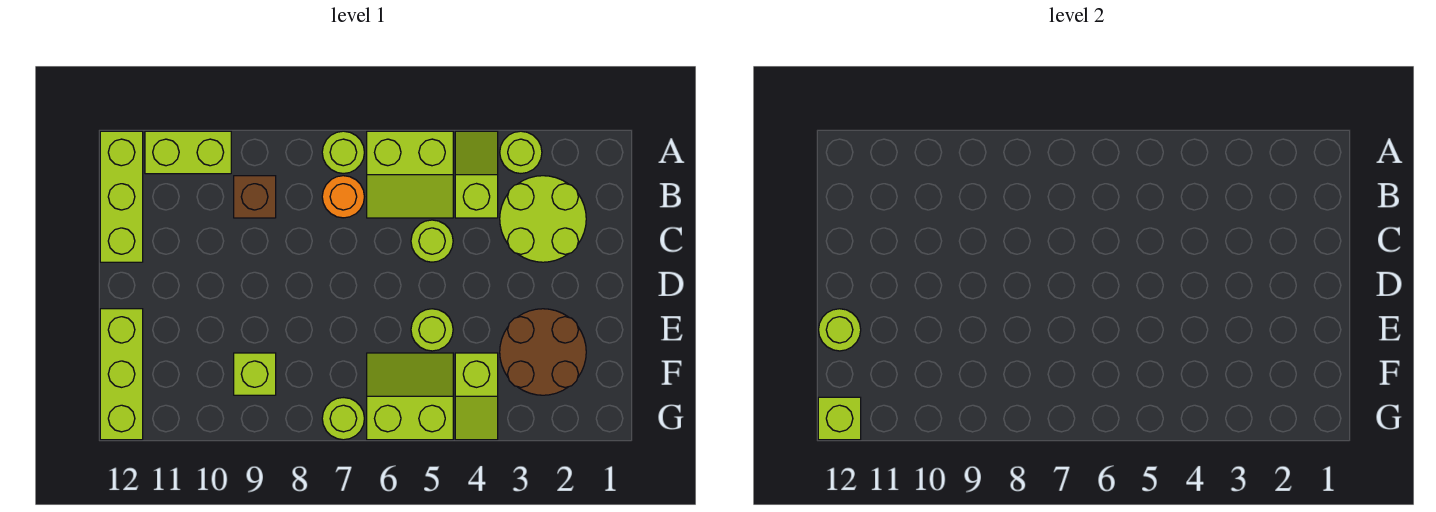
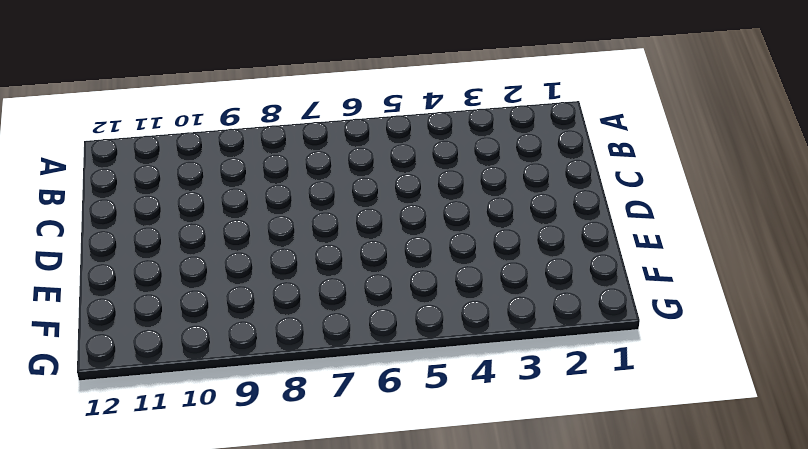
none -> lime round brick A3 level 1
none -> lime slope A4:B4 level 1 top B
none -> lime slope A5:B6 level 1 top A

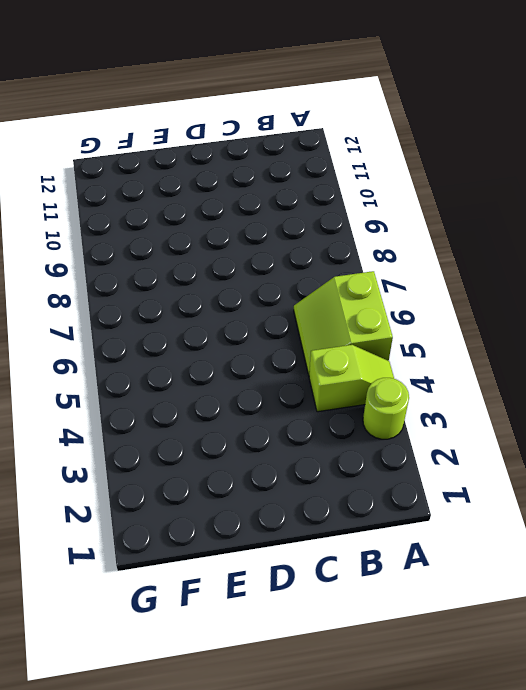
none -> lime round brick A7 level 1
none -> lime brick A10:A11 level 1
none -> lime brick A12:C12 level 1

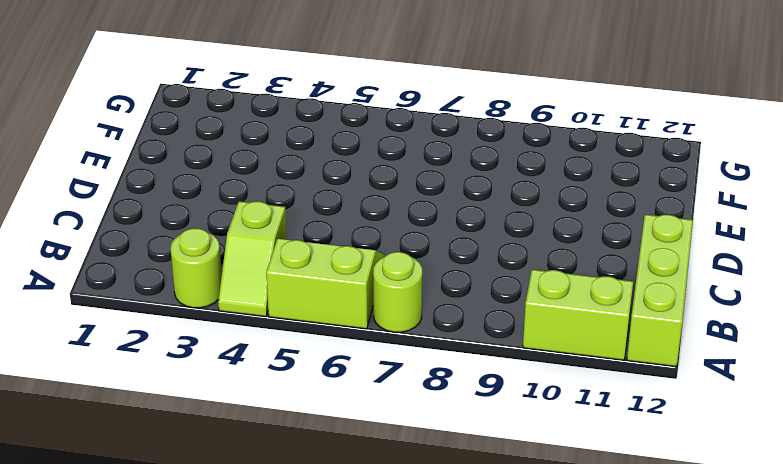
none -> lime round brick B2:C3 level 1
none -> orange round brick B7 level 1
none -> brown brick B9 level 1

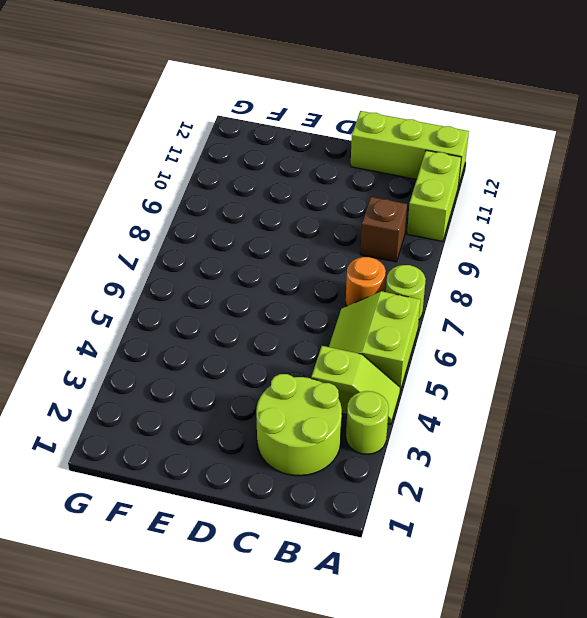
none -> lime round brick C5 level 1
none -> brown round brick E2:F3 level 1
none -> lime round brick E5 level 1

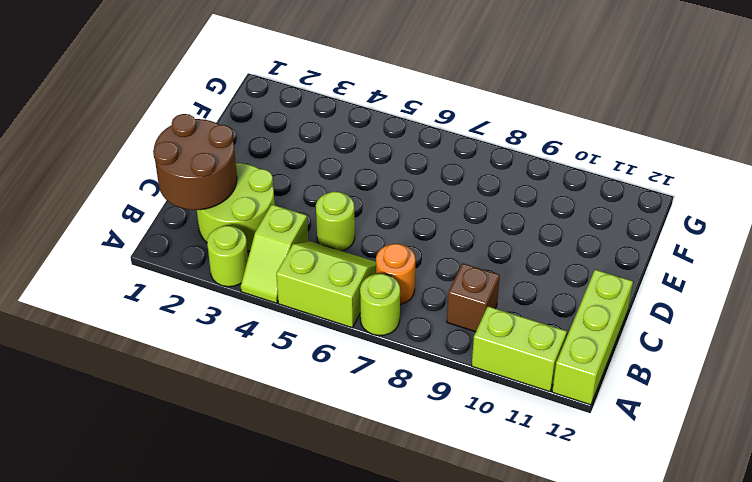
brown round brick B1:C2 level 2 -> brown round brick E2:F3 level 1
none -> lime round brick E5 level 1
none -> lime brick E12:G12 level 1
none -> lime slope F4:G4 level 1 top F

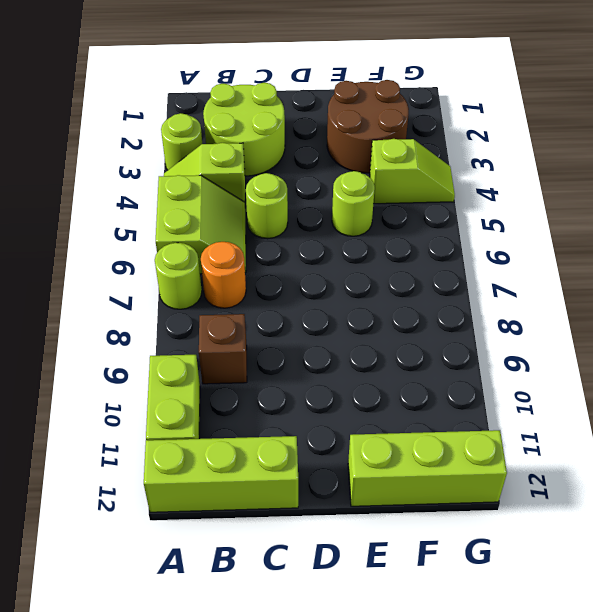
none -> lime slope F5:G6 level 1 top G
none -> lime brick F9 level 1
none -> lime round brick G7 level 1

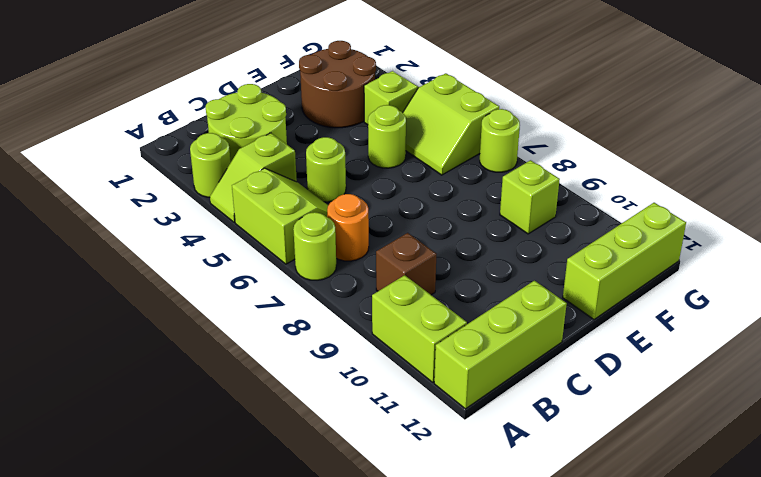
none -> lime round brick E12 level 2
none -> lime brick G12 level 2

